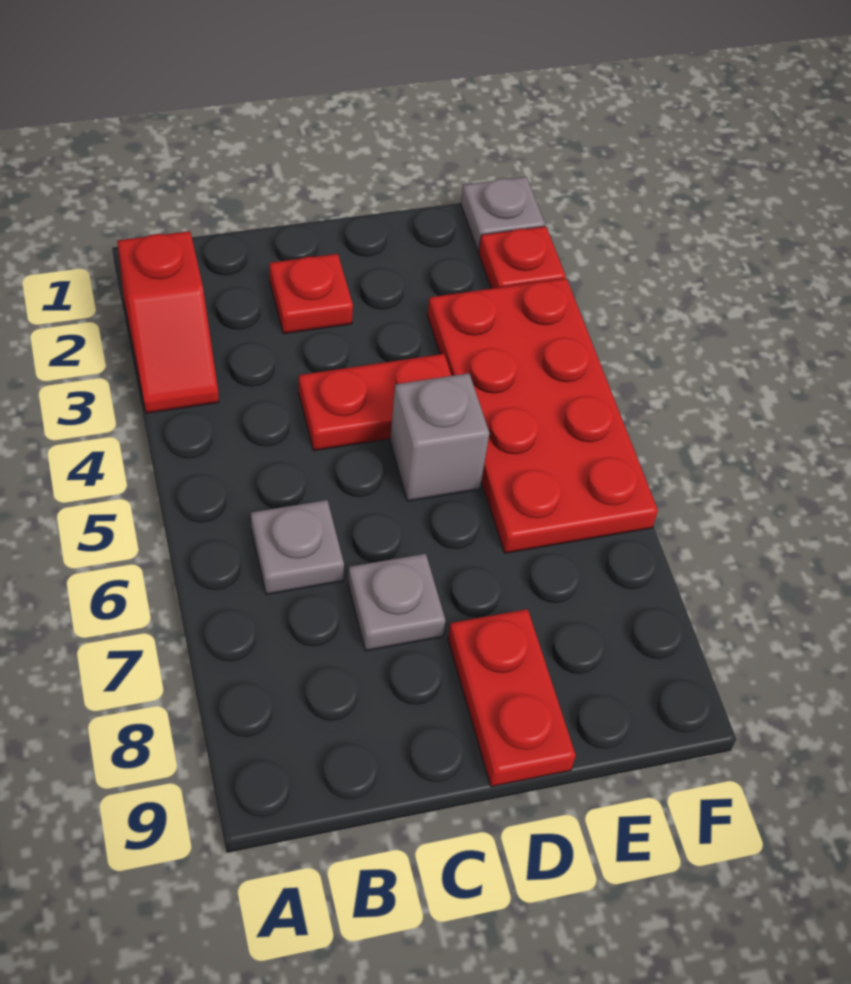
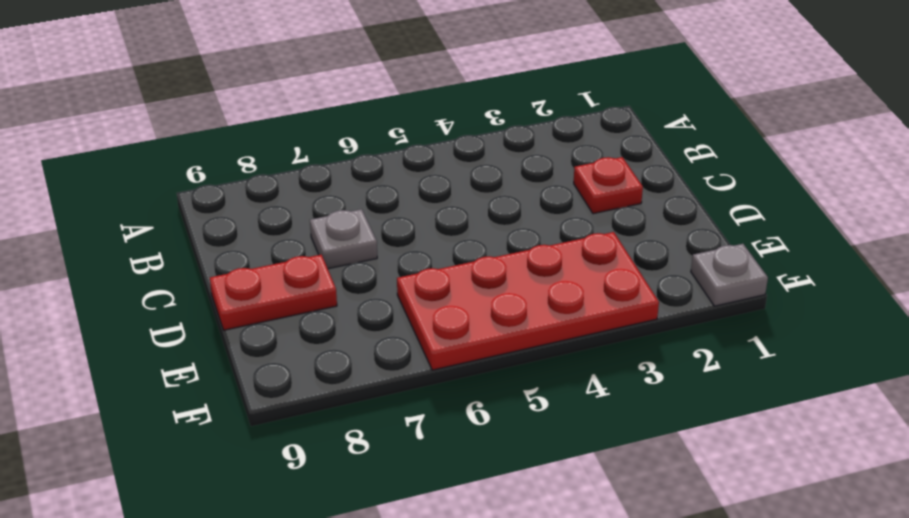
none -> red slope A2:A3 level 1 top 2
none -> grey plate B6 level 1

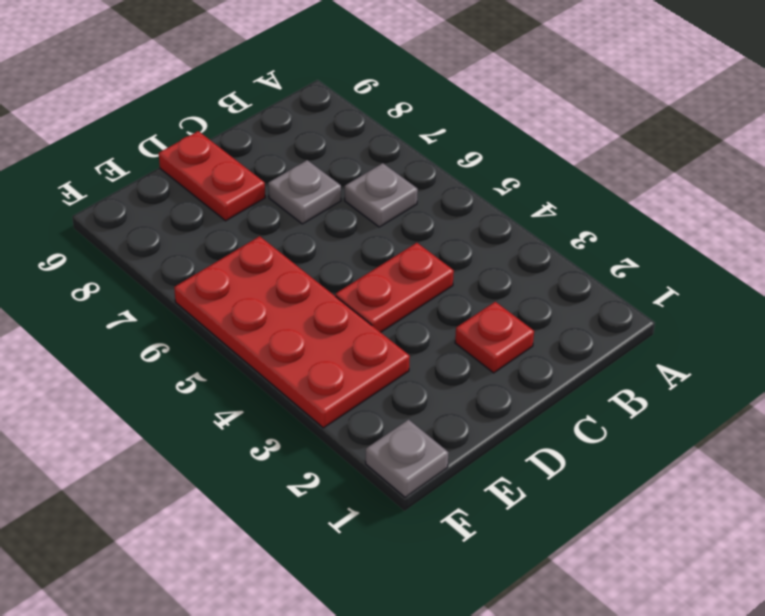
none -> red slope A2:A3 level 1 top 2
none -> grey brick D5 level 1

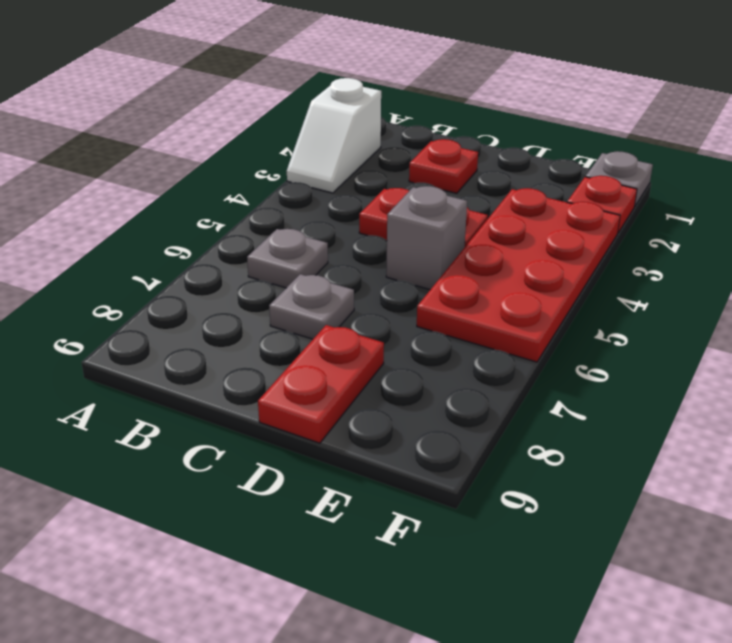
white slope A2:A3 level 1 top 2 -> red slope A2:A3 level 1 top 2

